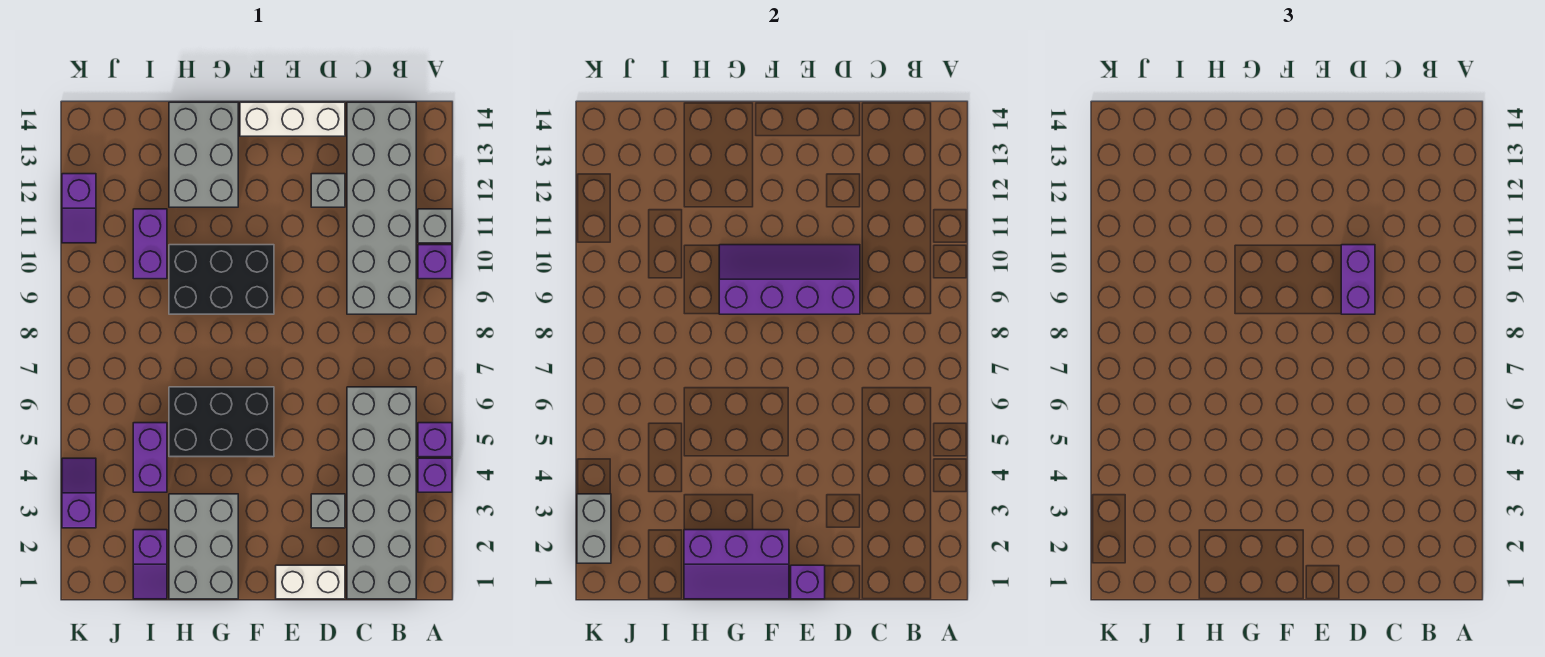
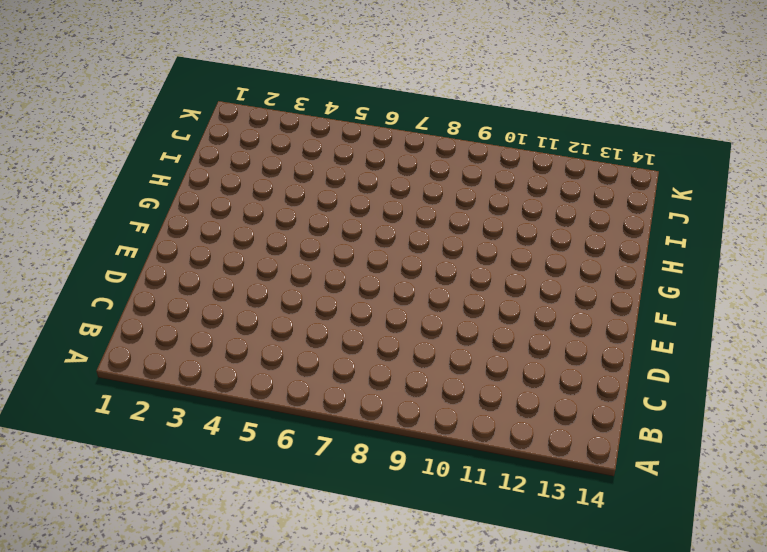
none -> purple brick A4 level 1
none -> purple brick A5 level 1
none -> purple brick A10 level 1

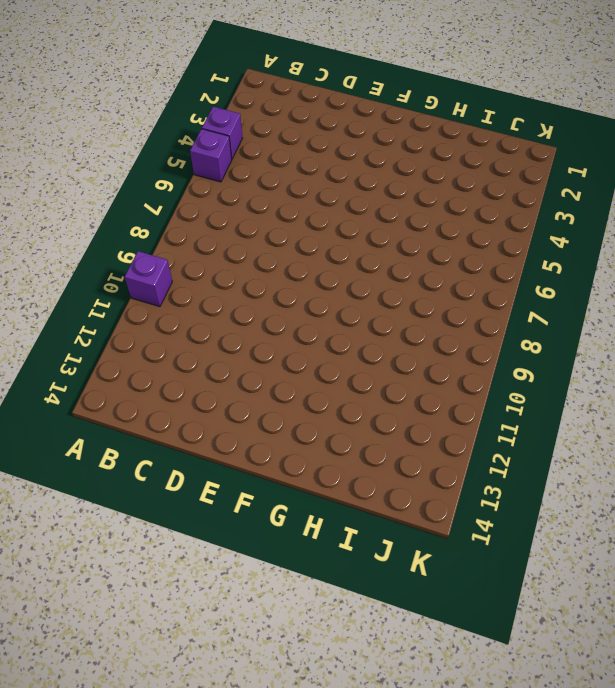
none -> grey brick A11 level 1
none -> grey brick B1:C6 level 1
none -> grey brick B9:C14 level 1

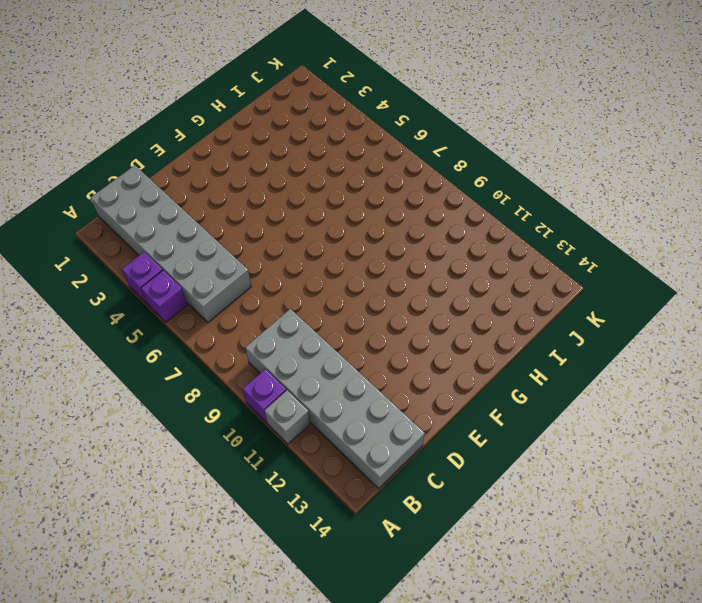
none -> white brick D1:E1 level 1
none -> grey brick D3 level 1
none -> grey brick D12 level 1

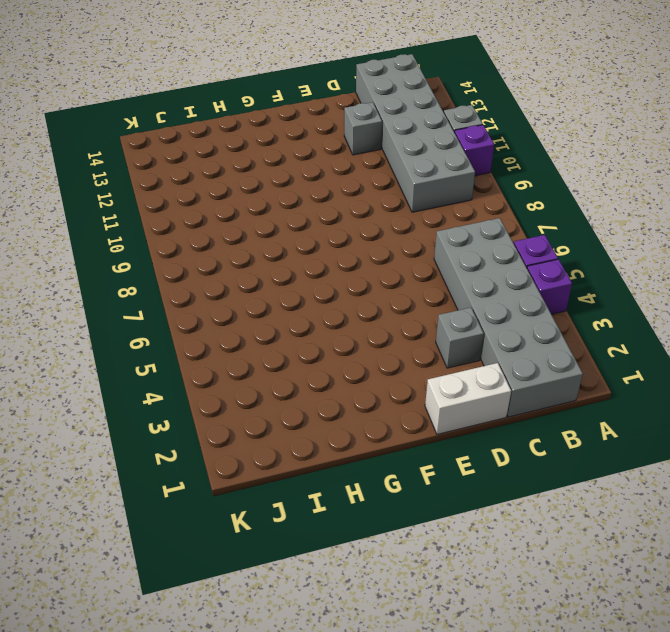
none -> white brick D14:F14 level 1
none -> black brick F5:H6 level 1
none -> black brick F9:H10 level 1

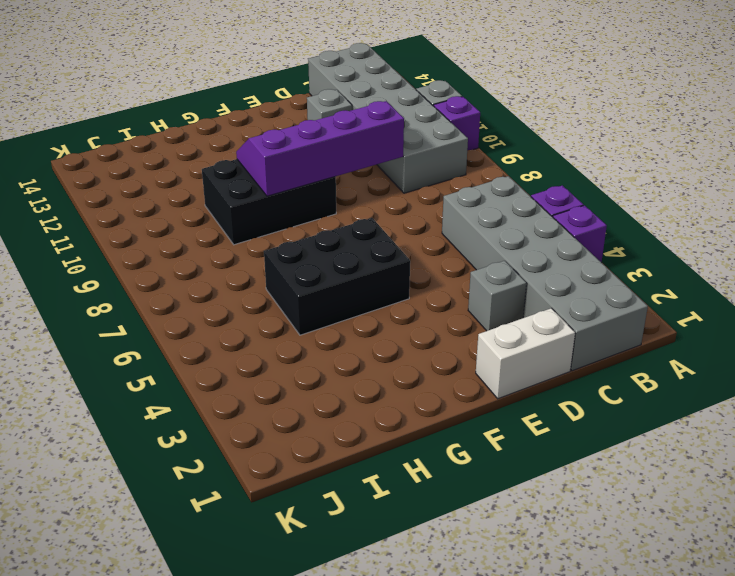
none -> white brick D14:F14 level 1
none -> grey brick G1:H3 level 1
none -> grey brick G12:H14 level 1

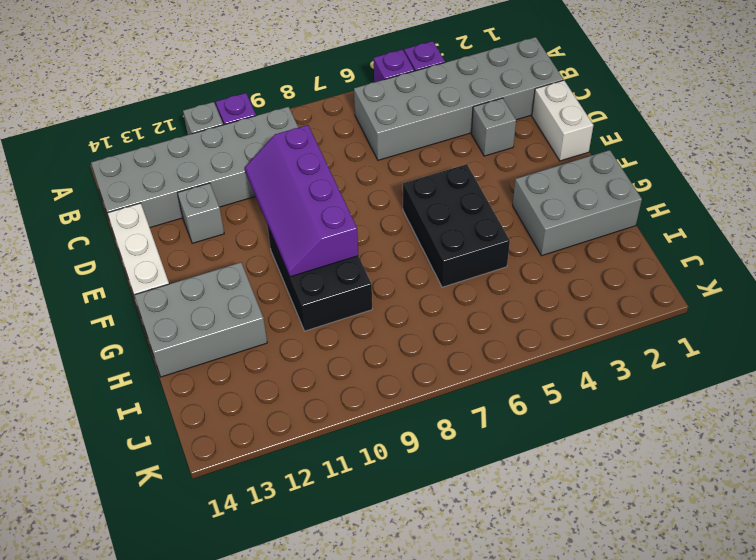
none -> purple slope I1:I2 level 1 top 2
none -> purple brick I4:I5 level 1
none -> purple brick I10:I11 level 1

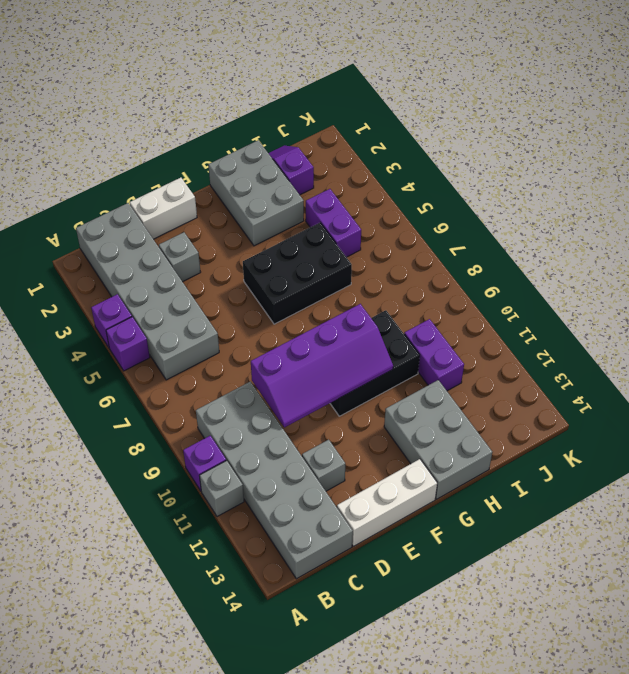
none -> purple slope K3:K4 level 1 top 3
none -> purple slope K11:K12 level 1 top 12
none -> purple brick E1 level 2

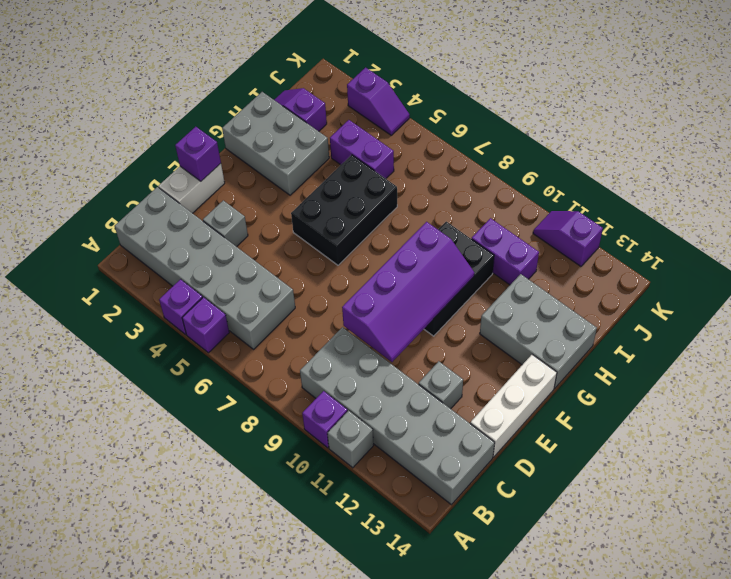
none -> purple slope F1:H2 level 2 top 2
none -> grey brick K2:K3 level 2
none -> purple brick D9:D10 level 3

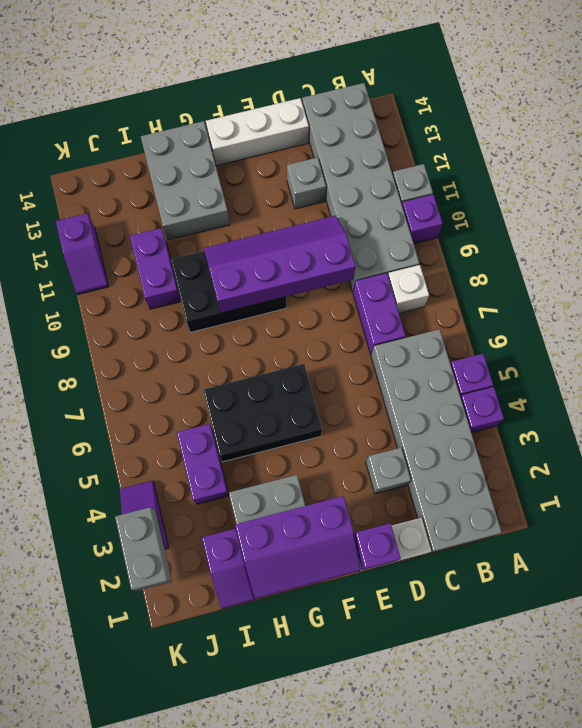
white brick B8 level 1 -> none
purple brick C7:C8 level 1 -> purple brick D9:D10 level 3

